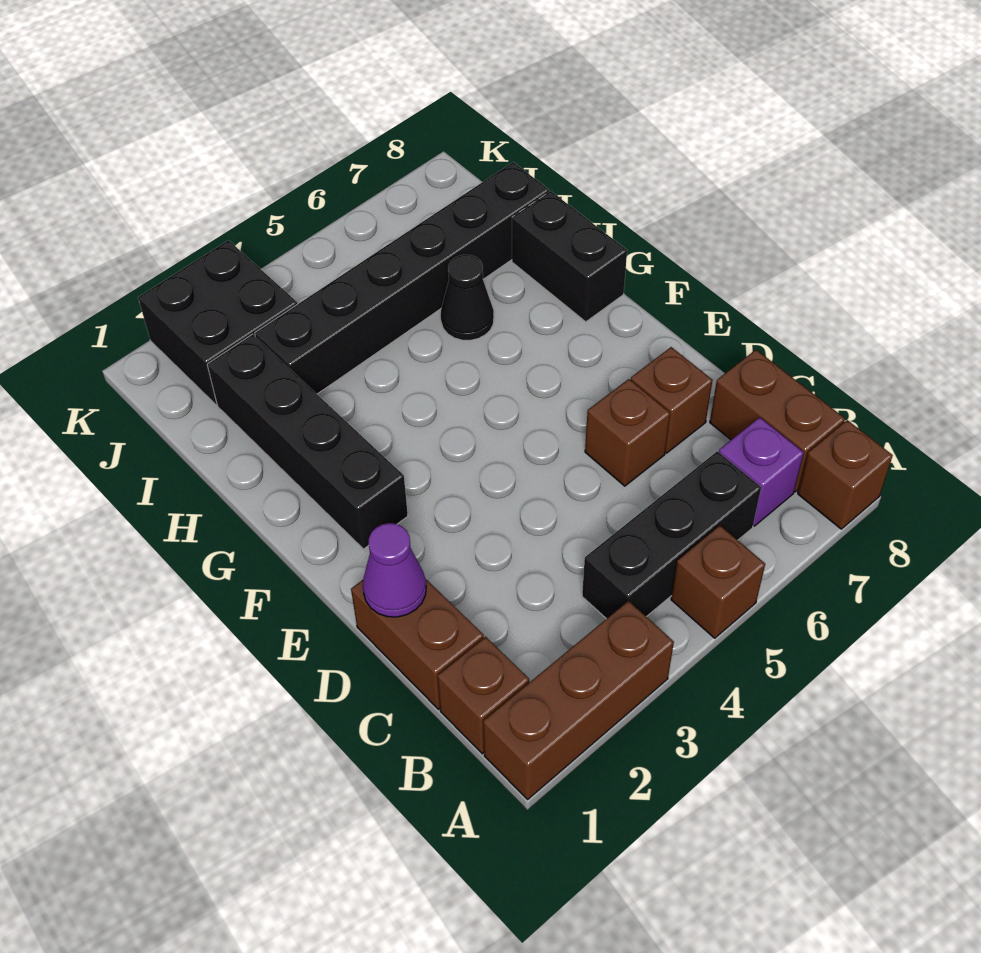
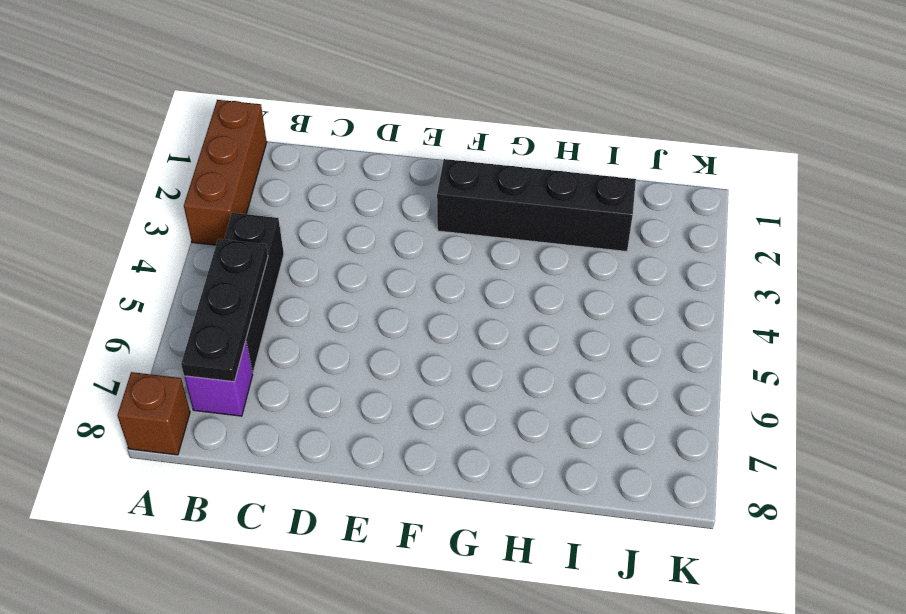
black plate B5:B7 level 2 -> none
none -> brown brick A5 level 1
none -> brown brick B1 level 1
none -> brown brick B8:C8 level 1

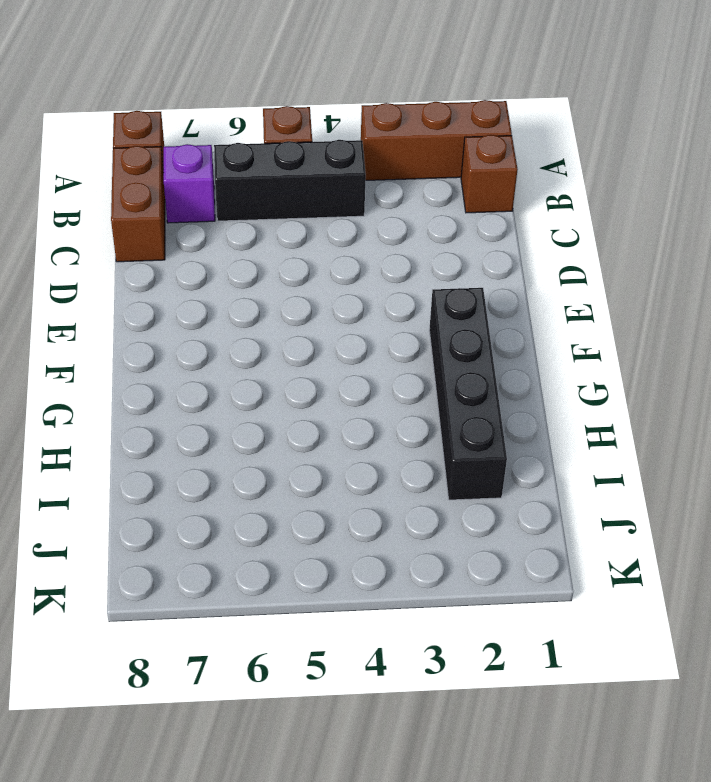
none -> brown brick C1:D1 level 1
none -> brown brick D6 level 1
none -> brown brick D7 level 1

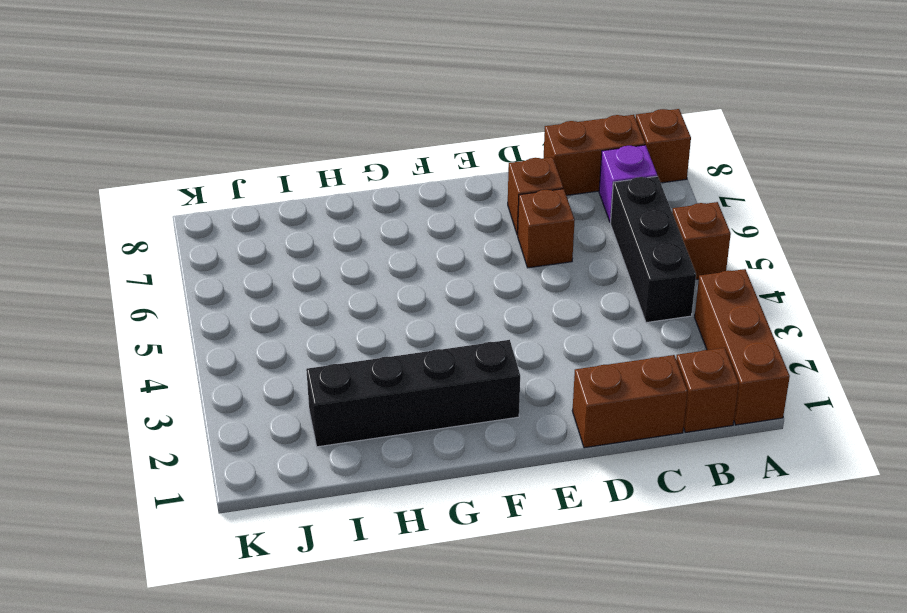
none -> black brick G8:H8 level 1
none -> black cone H6 level 1
none -> black brick I3:I8 level 1

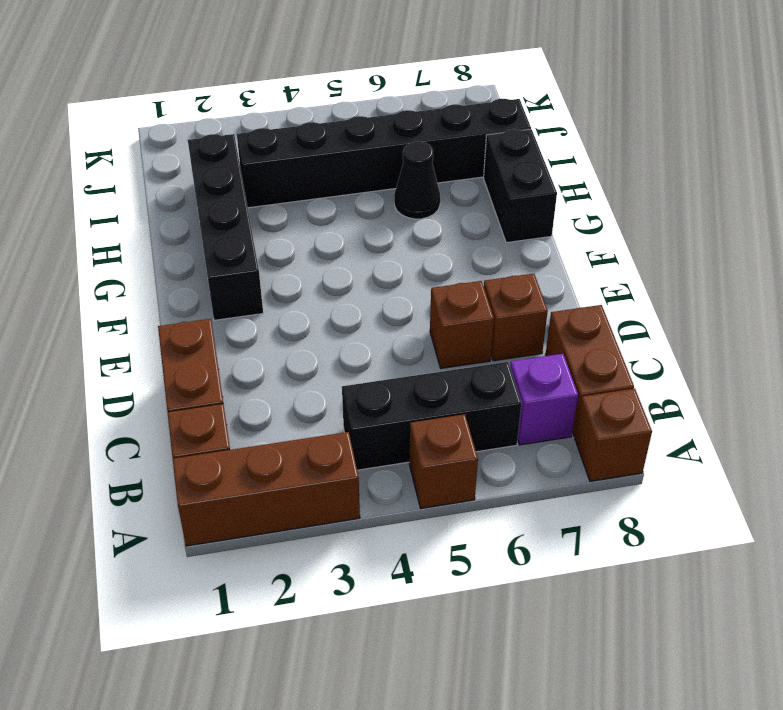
none -> black brick J2:K3 level 1
none -> purple cone D1 level 2

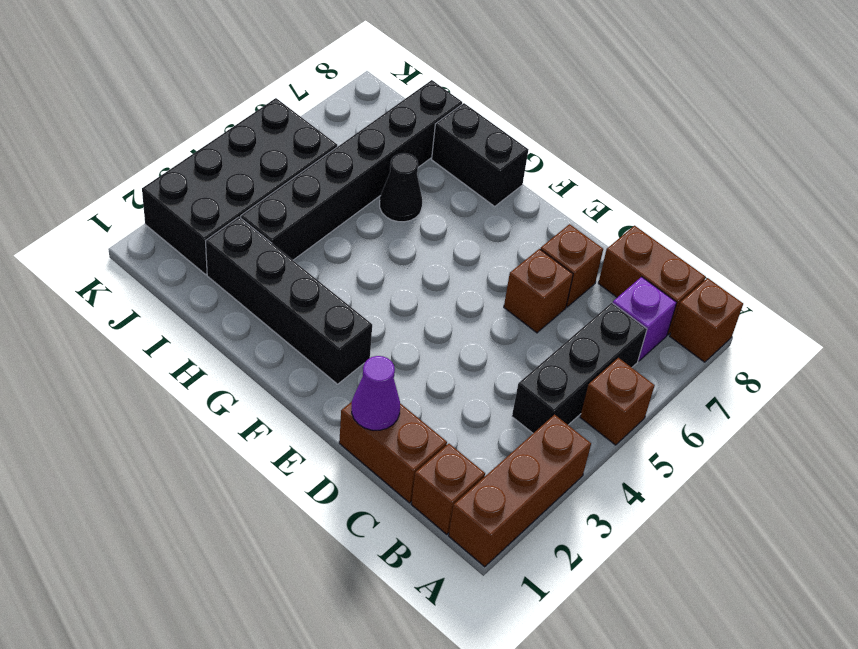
black brick J2:K5 level 1 -> black brick J2:K3 level 1

